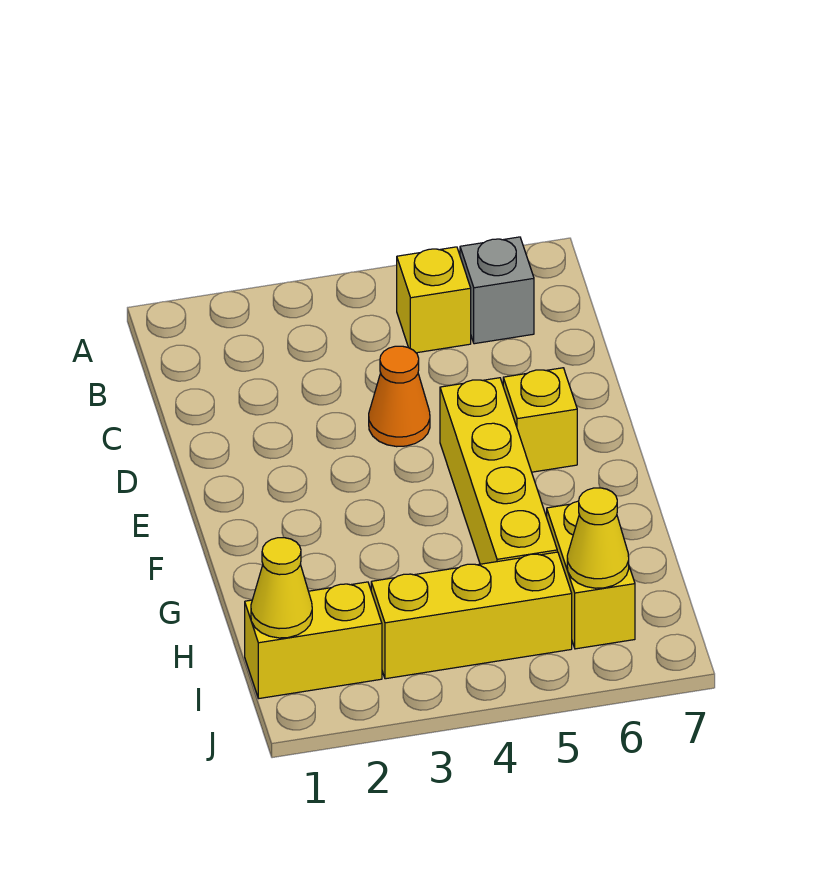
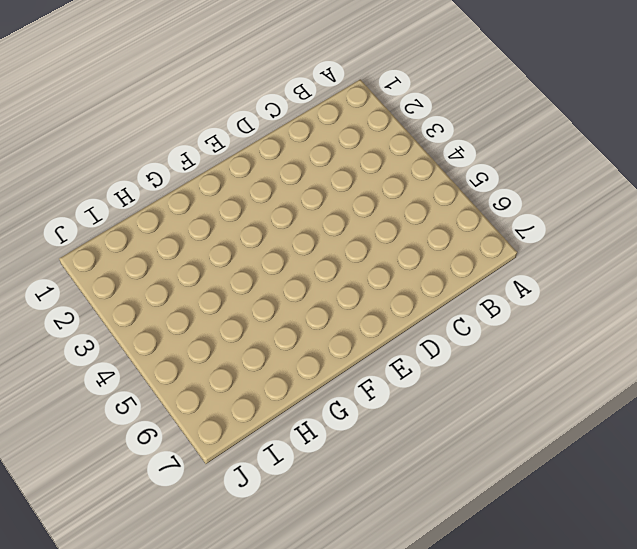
none -> yellow brick B5 level 1
none -> grey brick B6 level 1

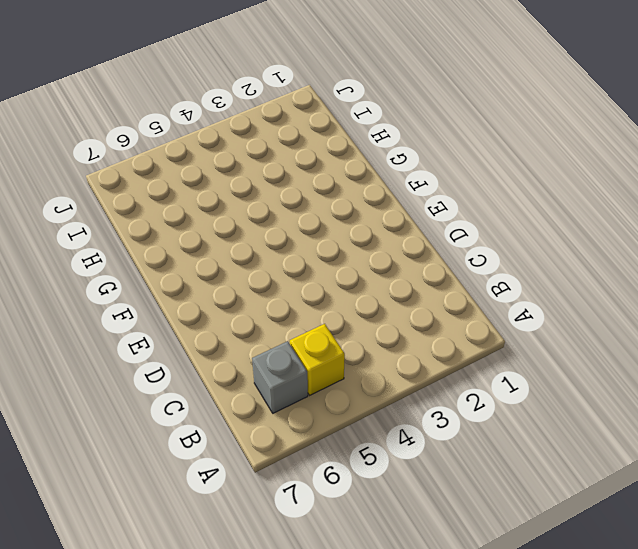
none -> orange cone D4 level 1
none -> yellow brick E5:H5 level 1

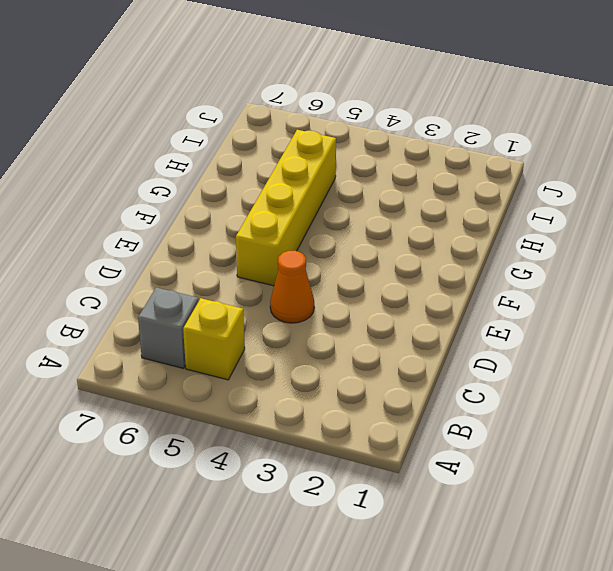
none -> yellow brick E6 level 1
none -> yellow brick H6:I6 level 1

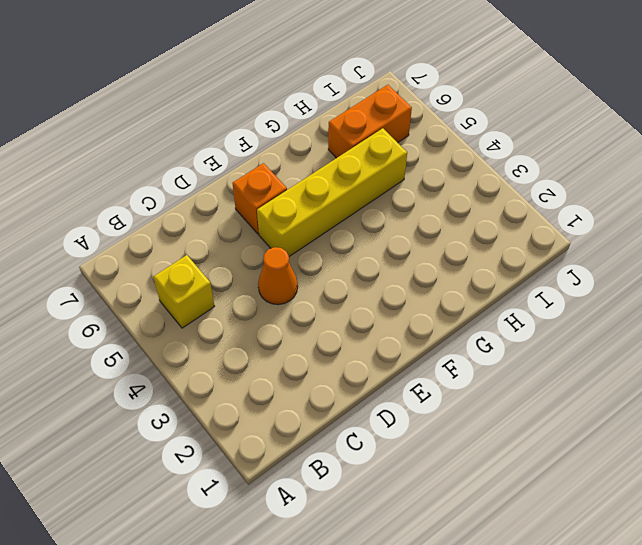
orange brick E6 level 1 -> yellow brick E6 level 1
orange brick H6:I6 level 1 -> yellow brick H6:I6 level 1
none -> grey brick B6 level 1
none -> yellow brick I1:I2 level 1

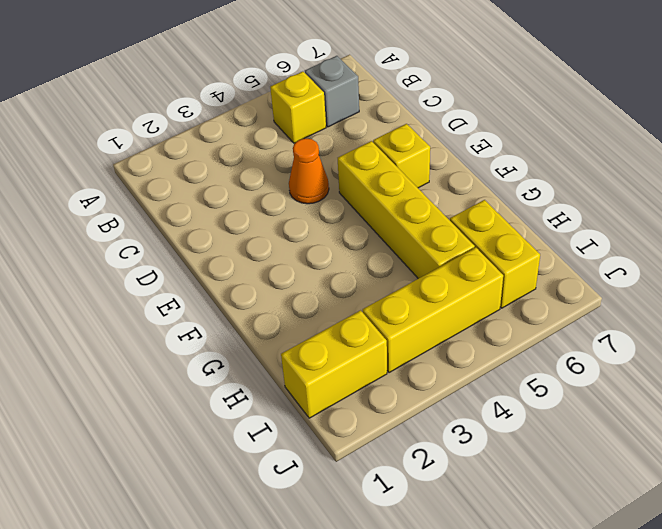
none -> yellow cone I1 level 2
none -> yellow cone I6 level 2

